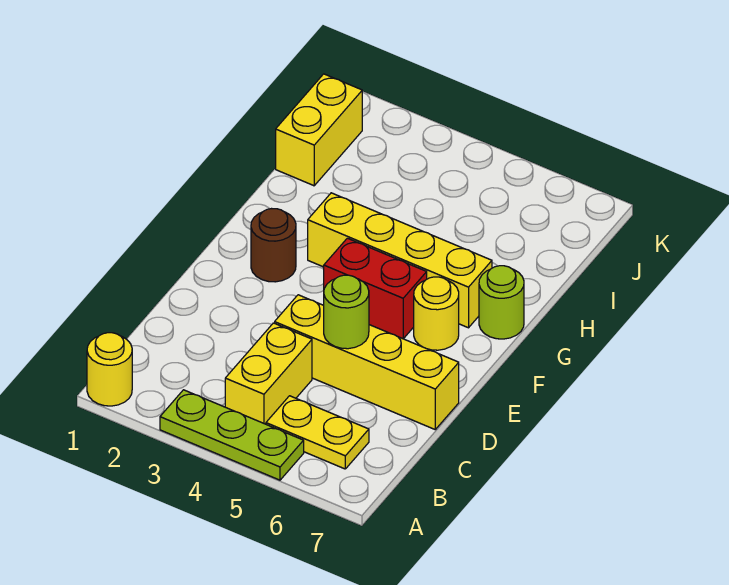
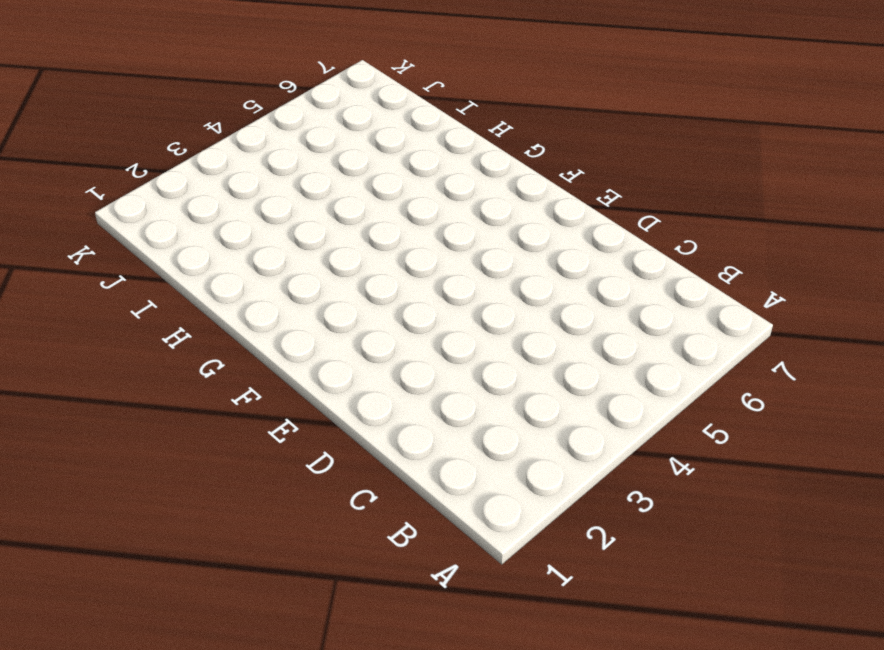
none -> yellow round brick A1 level 1
none -> lime plate A3:A5 level 1
none -> yellow brick B4:C4 level 1

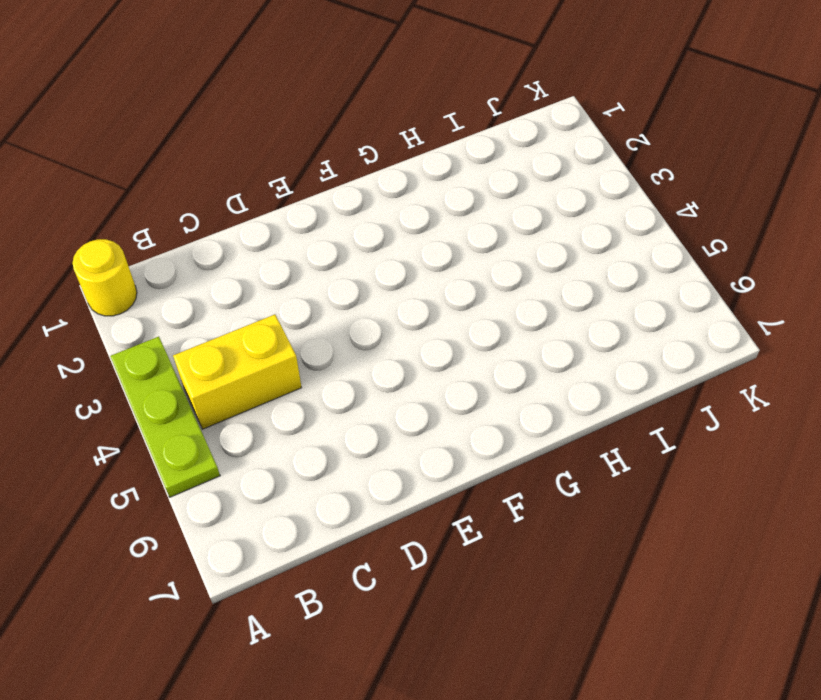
none -> yellow plate B5:B6 level 1
none -> yellow brick D4:D7 level 1
none -> brown round brick F2 level 1

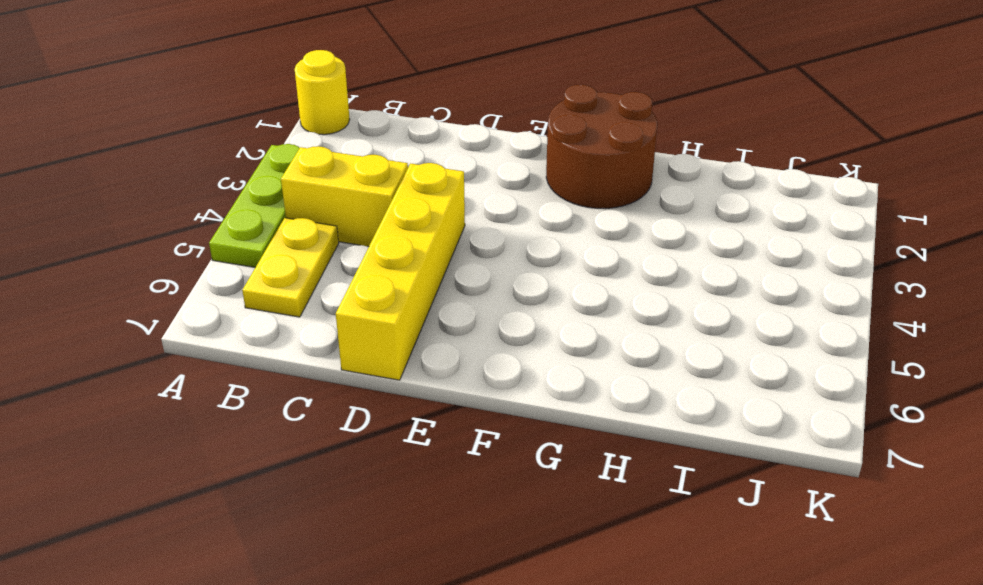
brown round brick F1:G2 level 1 -> brown round brick F2 level 1
none -> red brick F4:F5 level 1
none -> yellow round brick F6 level 1
none -> yellow brick G3:G6 level 1

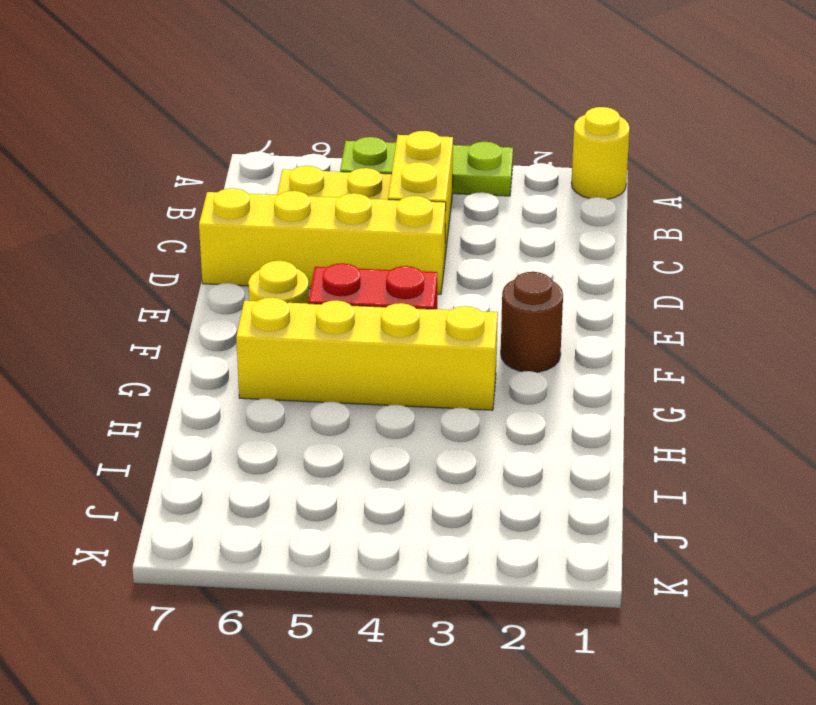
none -> lime round brick G7 level 1
none -> yellow brick I1:J1 level 1
none -> lime round brick D5 level 2

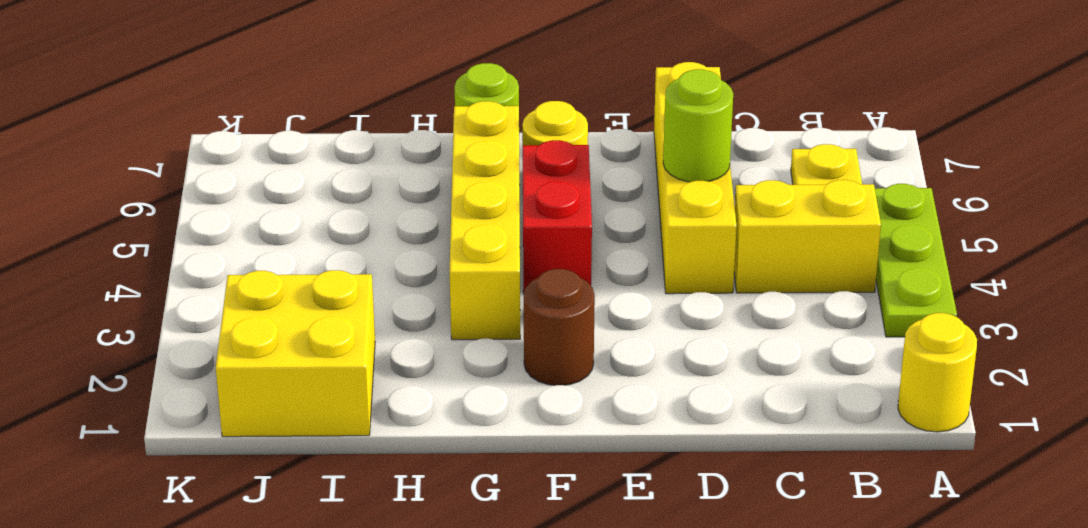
yellow brick I1:J2 level 1 -> yellow brick I1:J1 level 1

